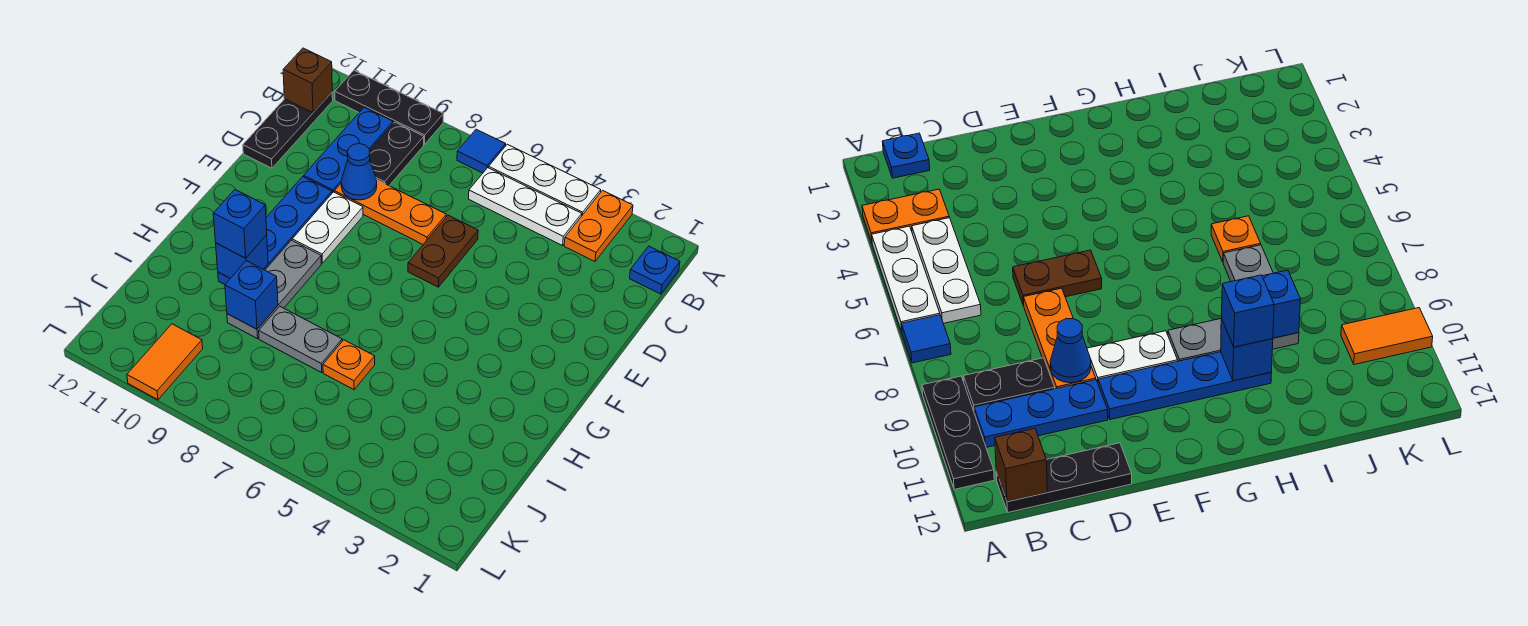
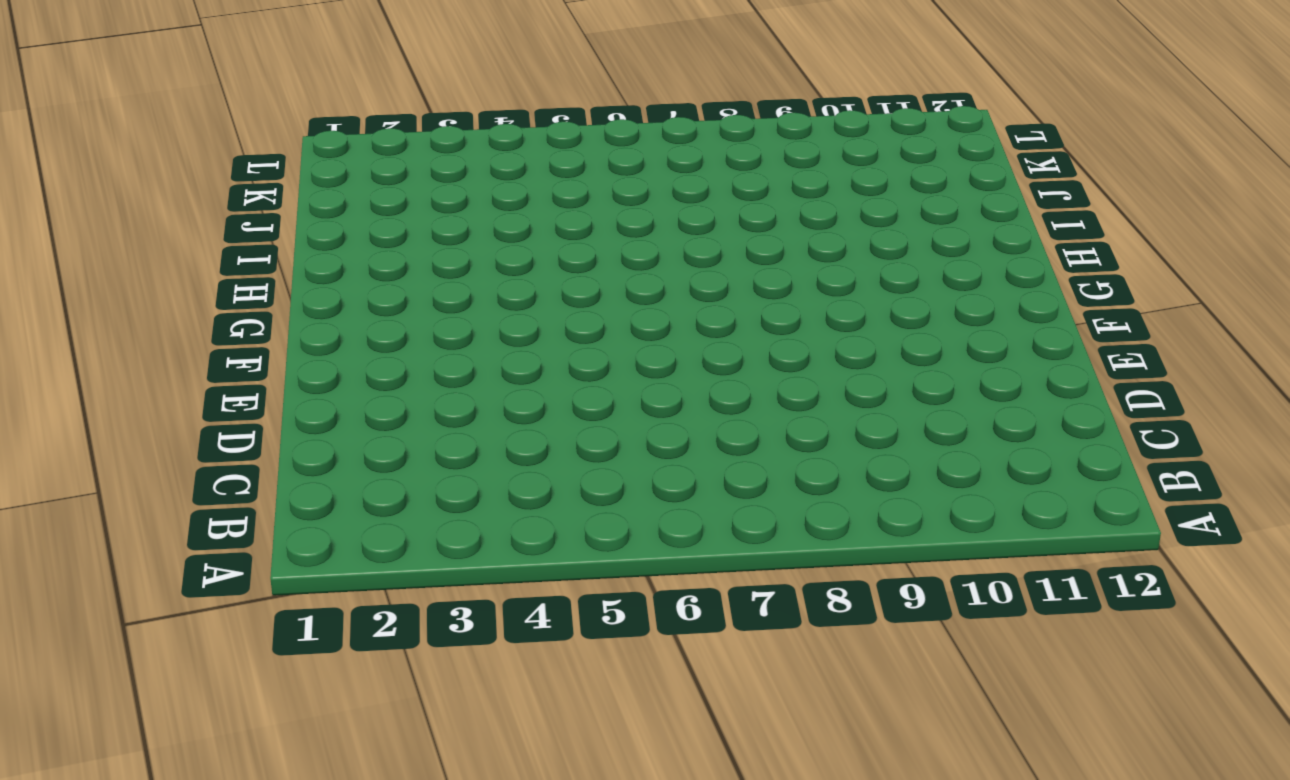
none -> orange plate A3:B3 level 1
none -> white plate A4:A6 level 1
none -> blue tile A7 level 1

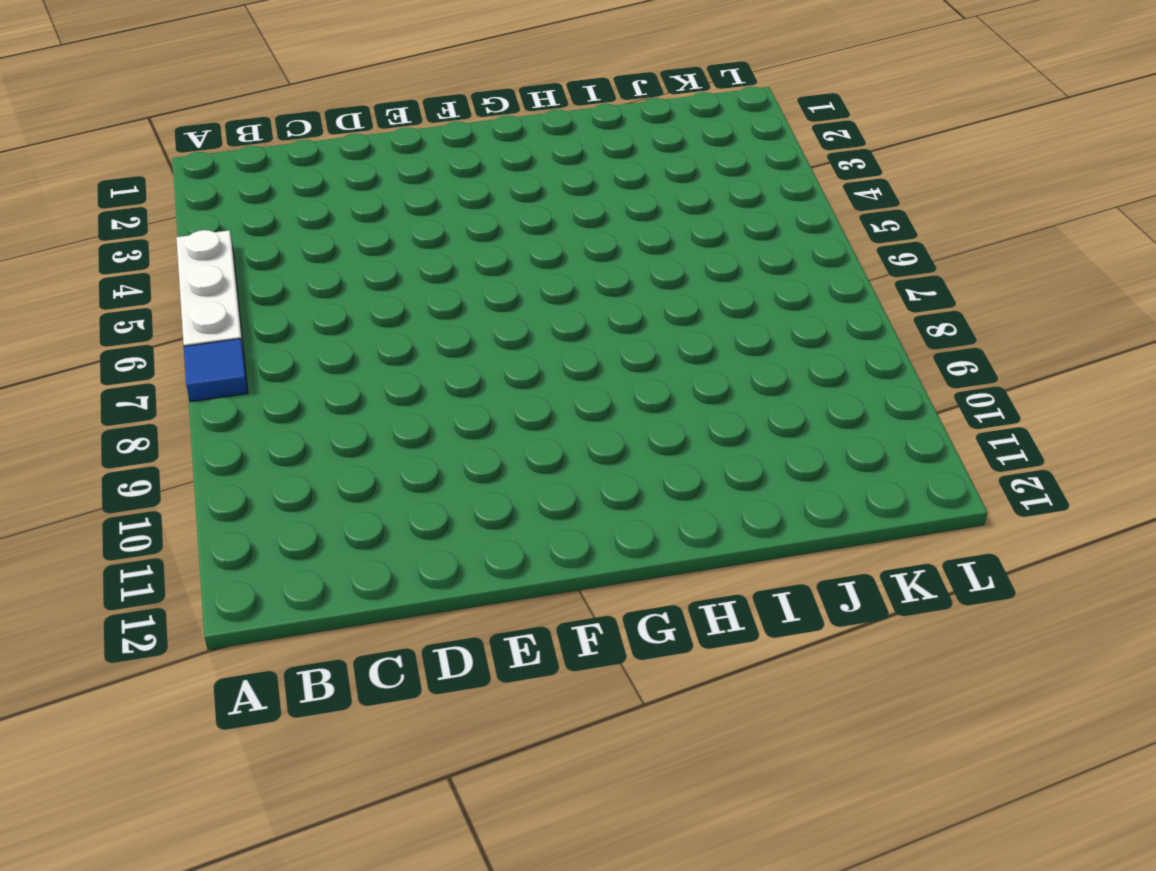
none -> orange plate A3:B3 level 1
none -> black plate A9:A11 level 1
none -> blue plate B1 level 1

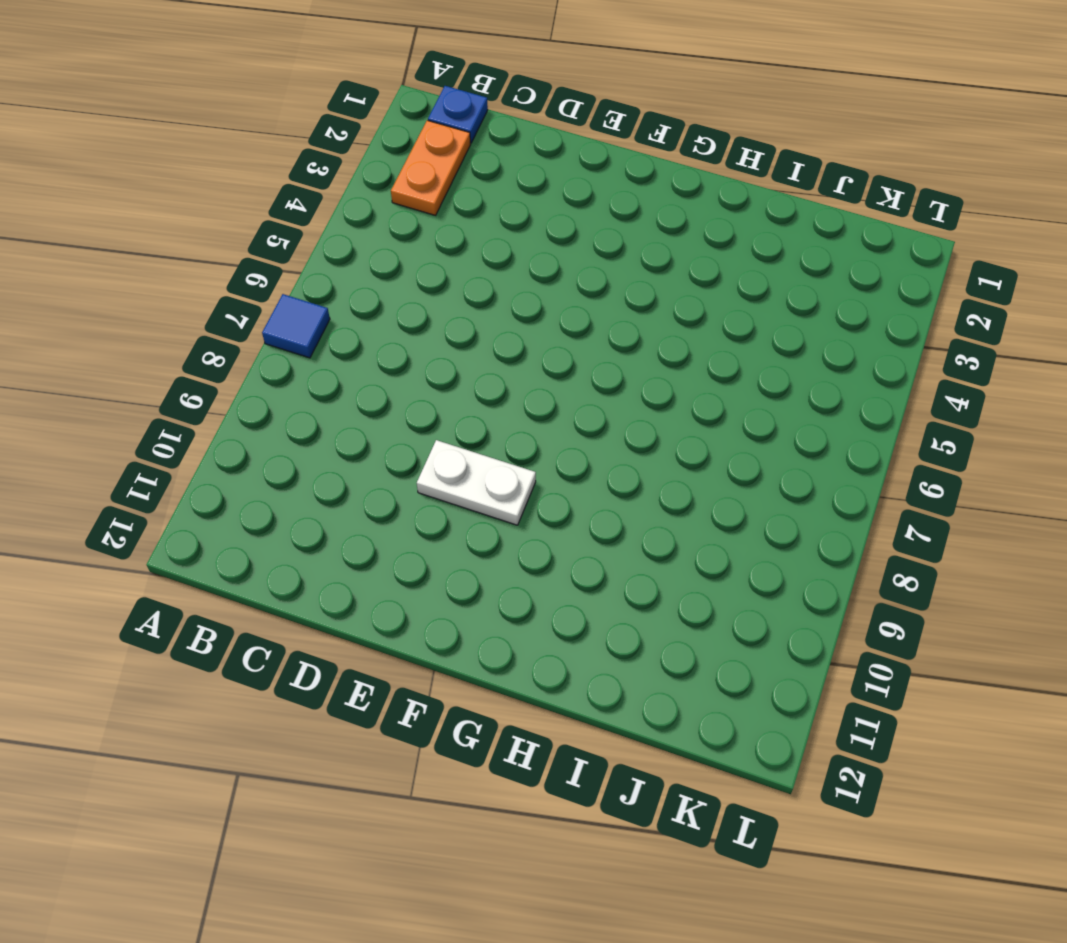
orange plate B2:B3 level 1 -> orange plate A3:B3 level 1
none -> white plate A4:A6 level 1
none -> black plate A9:A11 level 1
none -> white plate B4:B6 level 1

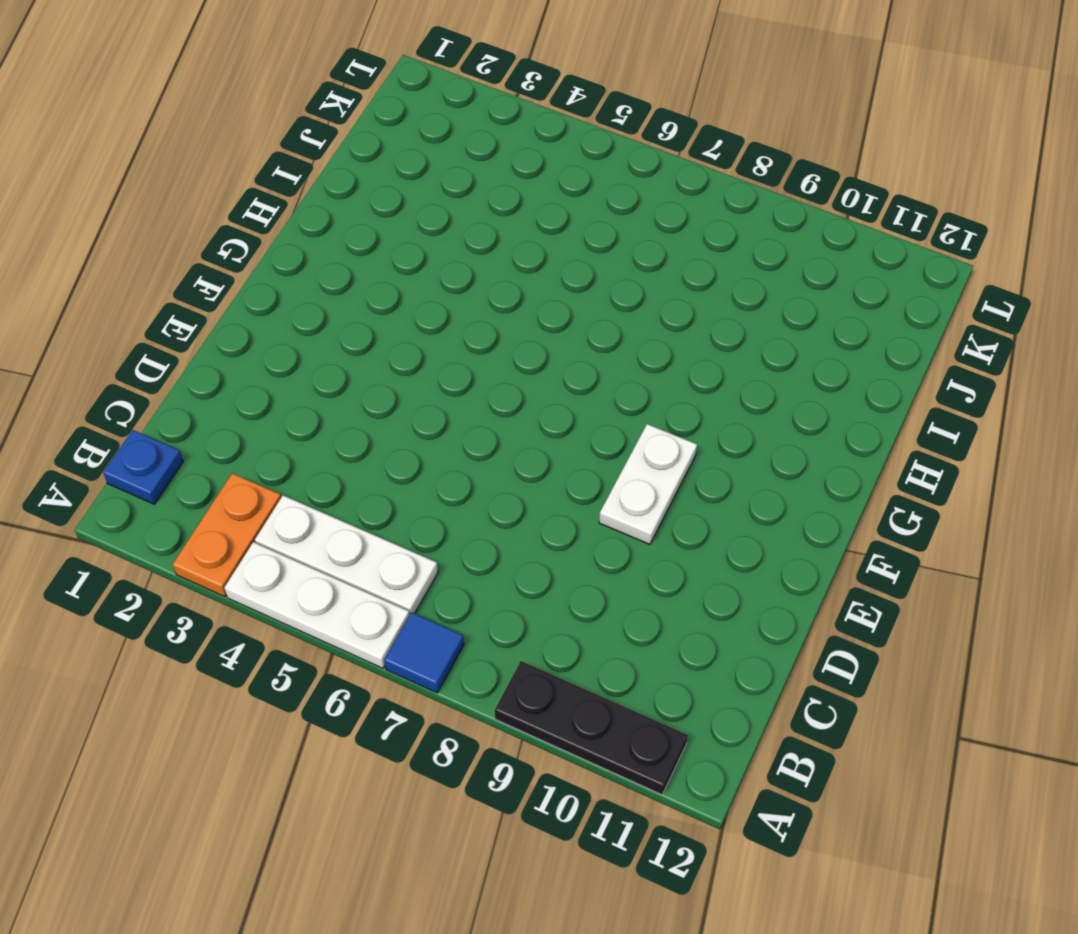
none -> black plate B9:C9 level 1
none -> blue plate B10:D10 level 1
none -> black plate B12:D12 level 1

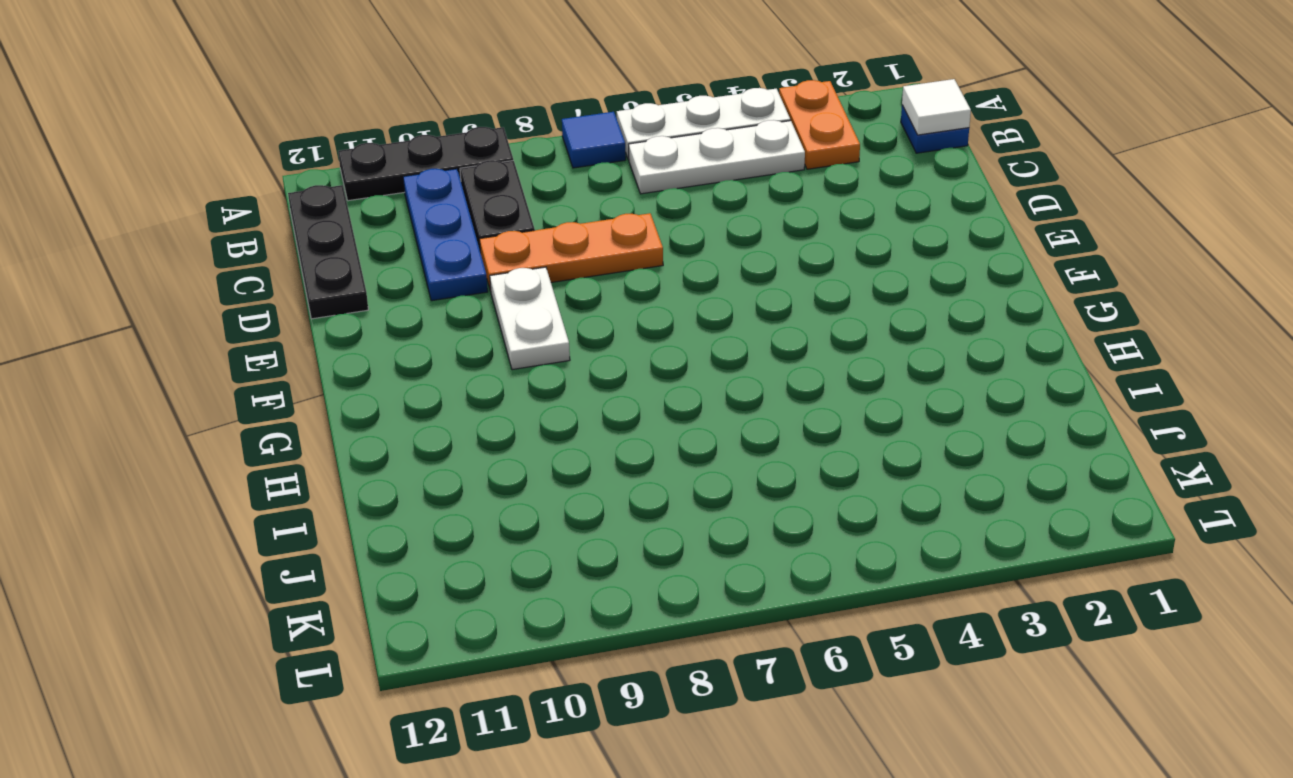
white tile B1 level 2 -> none
none -> brown plate D6:E6 level 1
none -> blue plate E10:H10 level 1
none -> grey plate G9:I9 level 1

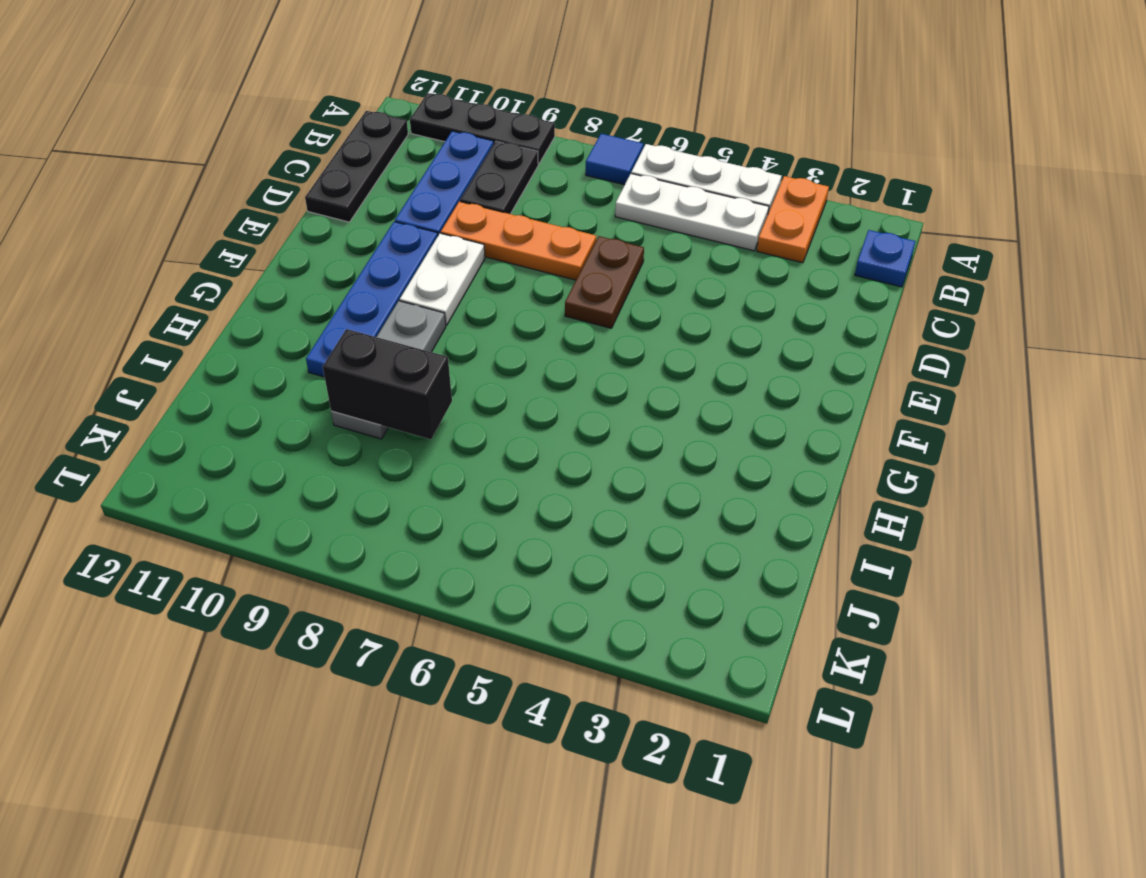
black brick I8:I9 level 2 -> blue brick I9 level 2
none -> orange plate I6 level 1
none -> grey plate I7:I8 level 1
none -> orange tile K10:L10 level 1

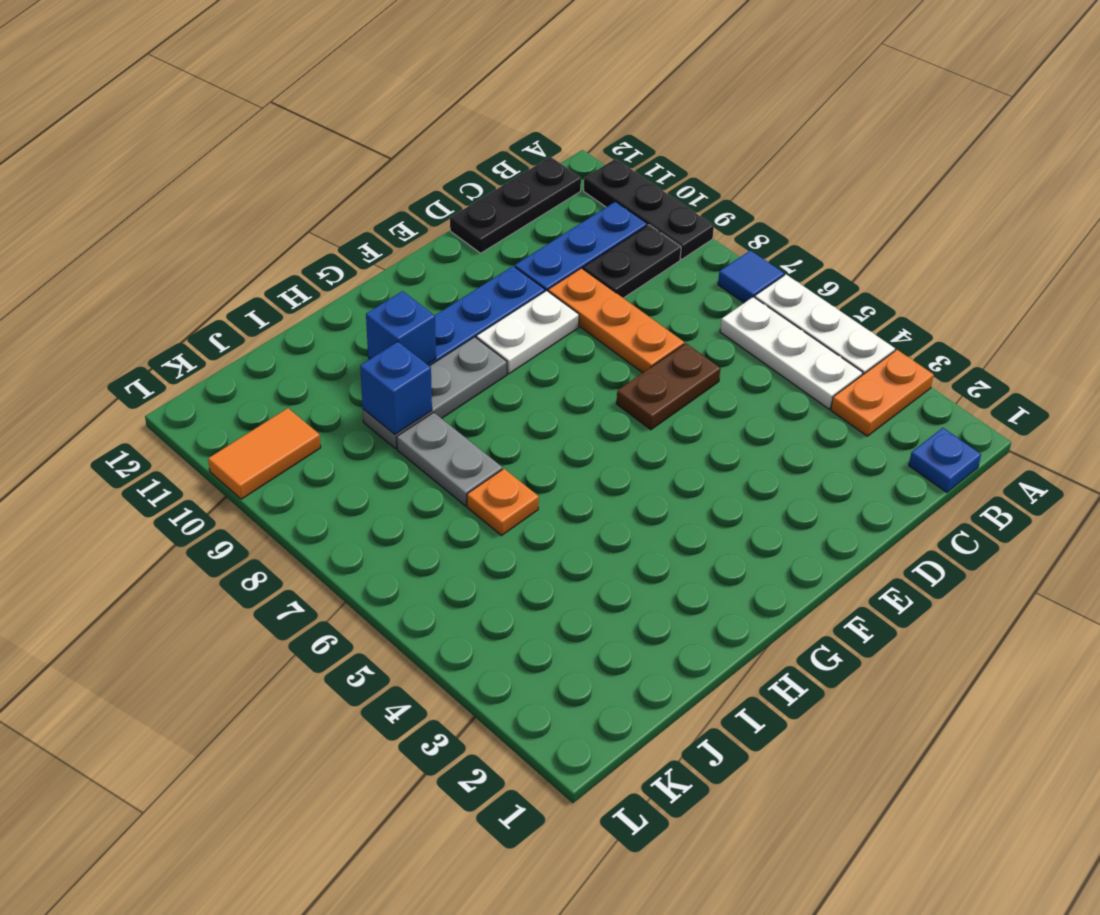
none -> brown brick B12 level 2
none -> blue cone D9 level 2
none -> blue brick H10 level 3

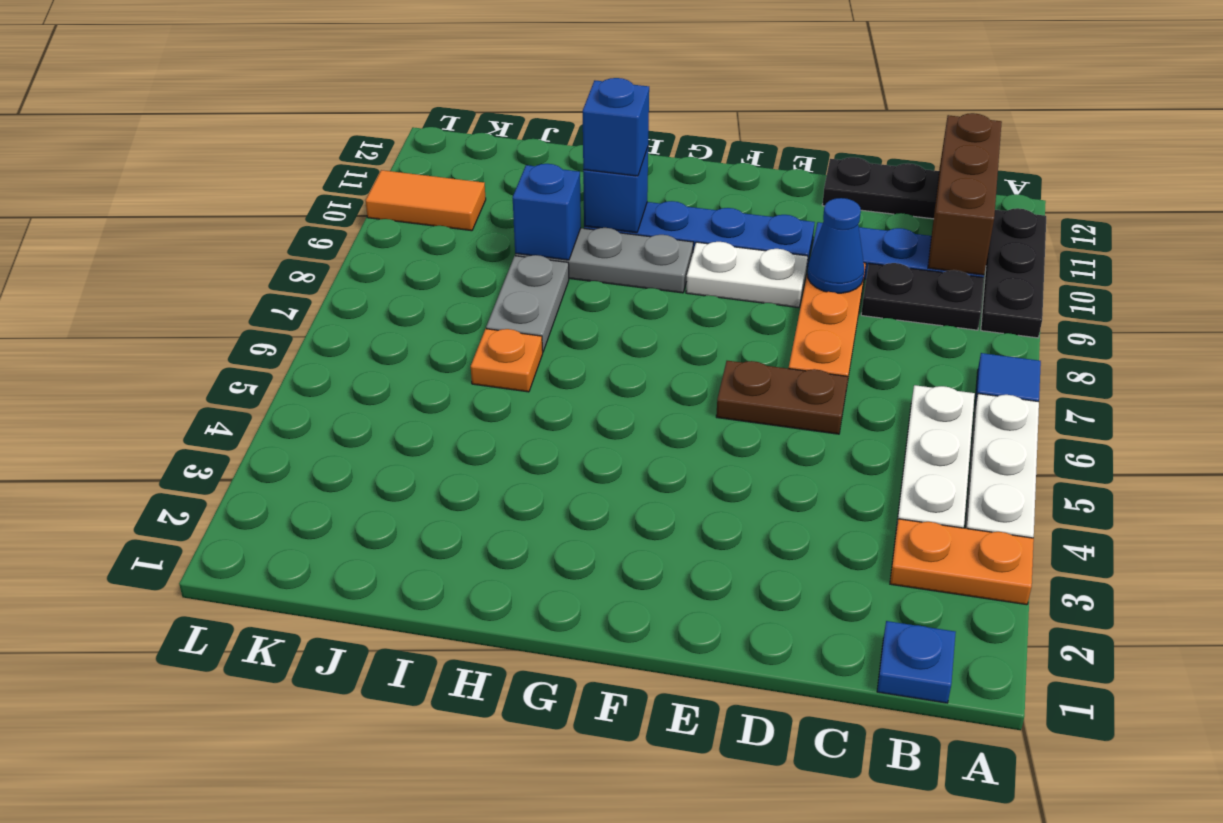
brown brick B10:B12 level 2 -> brown brick B12 level 2

